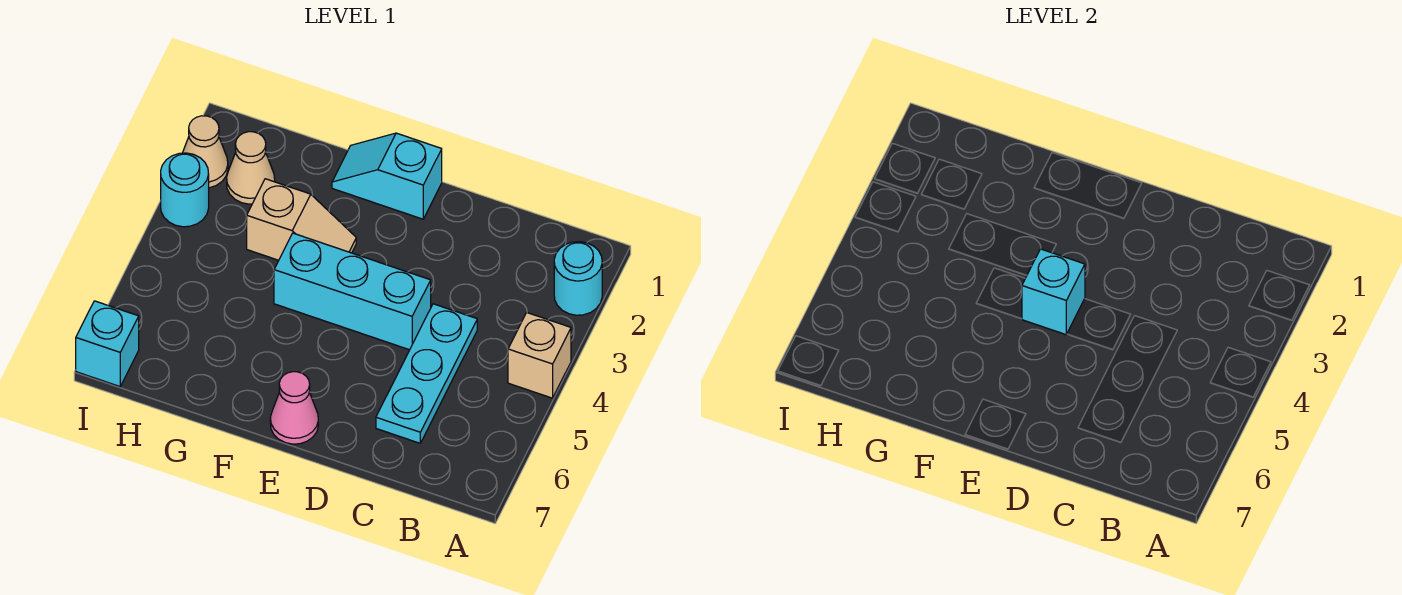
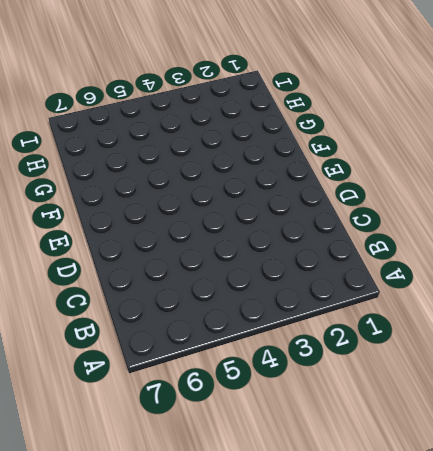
none -> cyan round brick A2 level 1
none -> tan brick A4 level 1
none -> cyan plate C4:C6 level 1

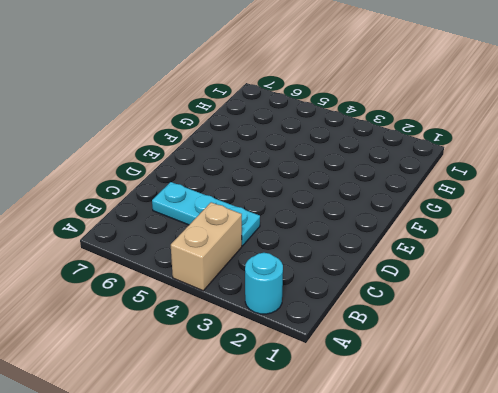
tan brick A4:B4 level 1 -> tan brick A4 level 1
none -> cyan brick D4:F4 level 1
none -> cyan slope E1:F1 level 1 top E
none -> pink cone E7 level 1

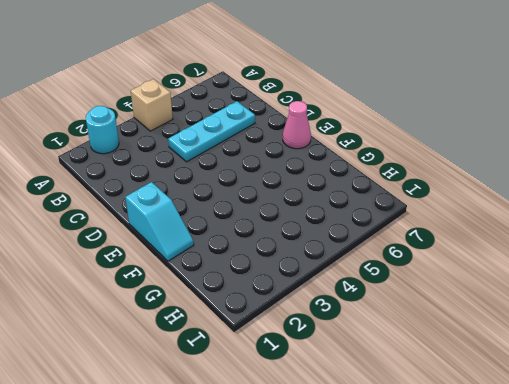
none -> cyan brick D4:F4 level 1
none -> tan slope F3:G3 level 1 top G
none -> tan cone H2 level 1

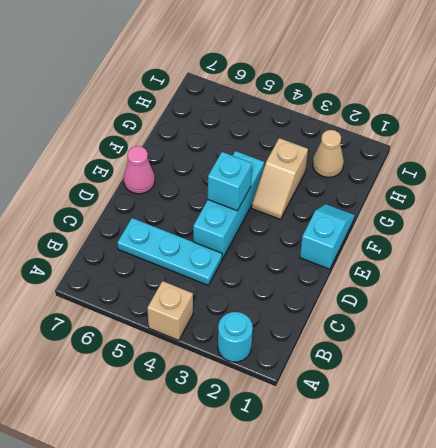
none -> tan cone I2 level 1
none -> cyan round brick I3 level 1
none -> cyan brick I7 level 1

